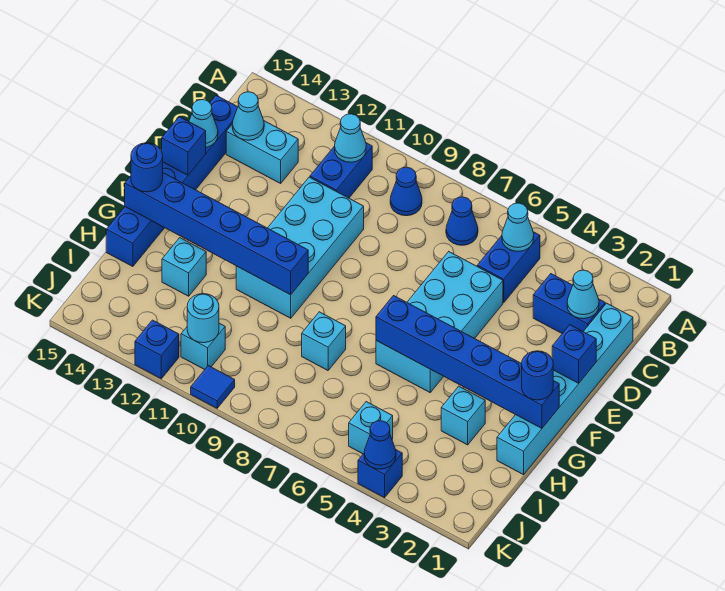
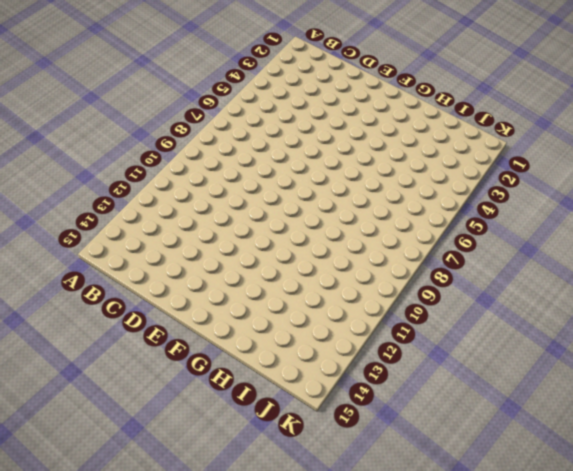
none -> blue brick B5:C5 level 1
none -> blue cone B7 level 1
none -> blue cone B9 level 1
none -> blue brick B11:C11 level 1

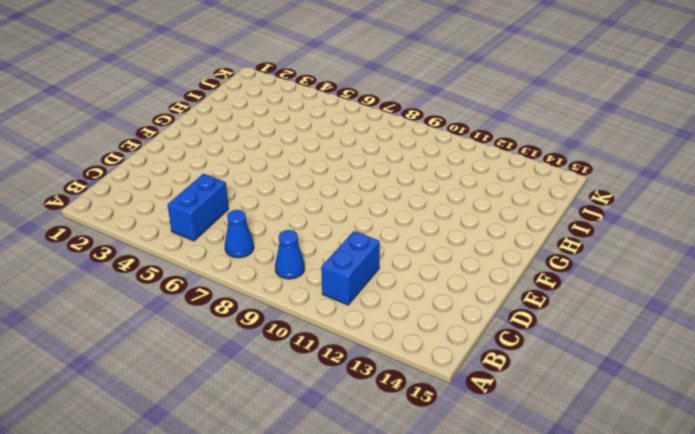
none -> cyan brick C1:H1 level 1
none -> blue brick C2:C3 level 1
none -> cyan brick C13:C14 level 1
none -> blue brick C15:H15 level 1

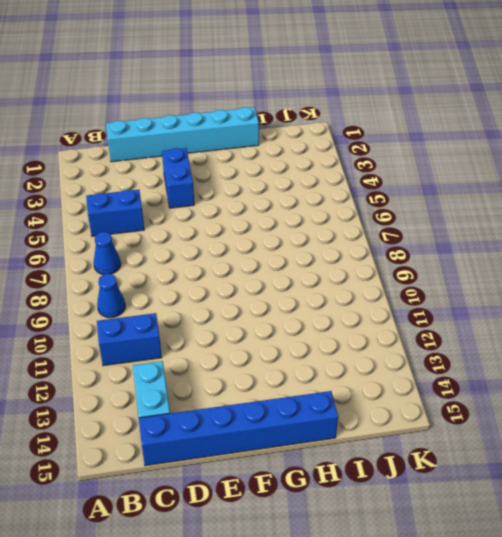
blue brick E3:E4 level 1 -> blue brick C2:C3 level 1
none -> cyan brick D5:G6 level 1
none -> cyan brick D10:G11 level 1
none -> cyan brick H3 level 1
none -> cyan brick H8 level 1

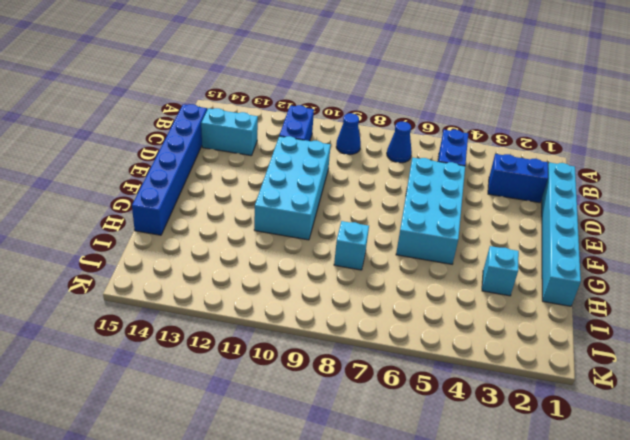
none -> cyan brick H13 level 1
none -> cyan brick J5 level 1
none -> cyan brick J11 level 1
none -> blue brick K4 level 1

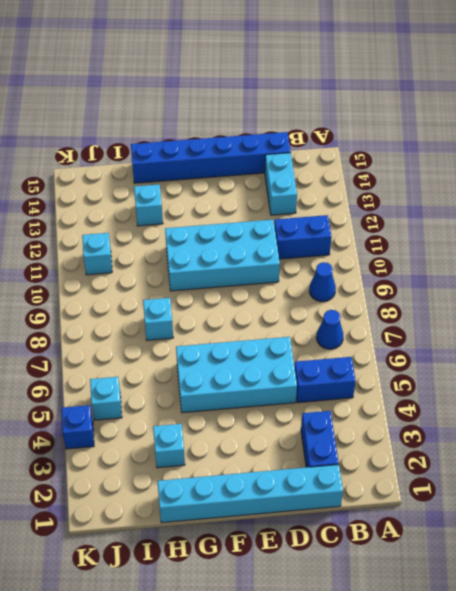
none -> blue tile K10 level 1
none -> blue brick K12 level 1
none -> cyan cone B5 level 2
none -> cyan cone B11 level 2

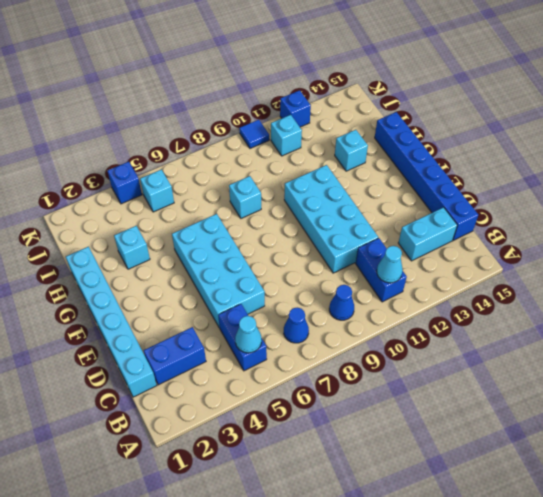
none -> cyan cone C2 level 2
none -> cyan cone C14 level 2
none -> cyan cone D15 level 2
none -> blue brick E1 level 2

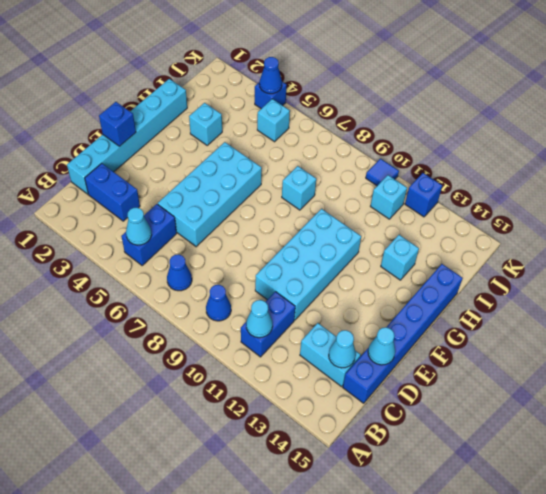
none -> cyan cone C2 level 2
none -> blue brick E15 level 2
none -> blue brick G1:G6 level 2
none -> blue brick G10:G15 level 2

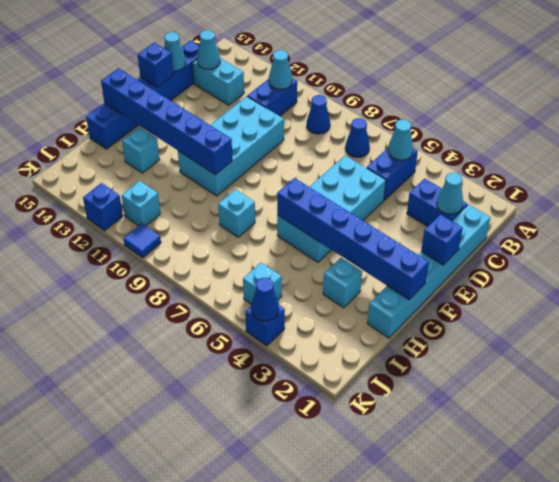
none -> cyan round brick J11 level 2
none -> blue round brick G1 level 3
none -> blue round brick G15 level 3

